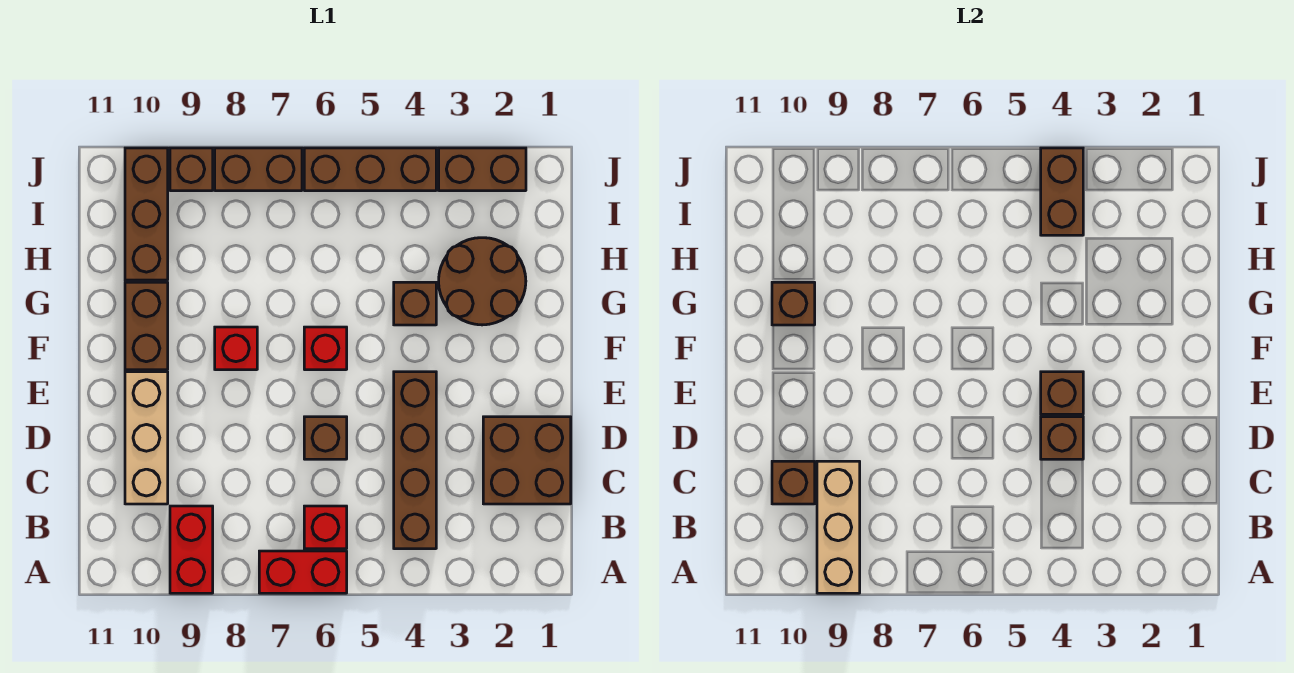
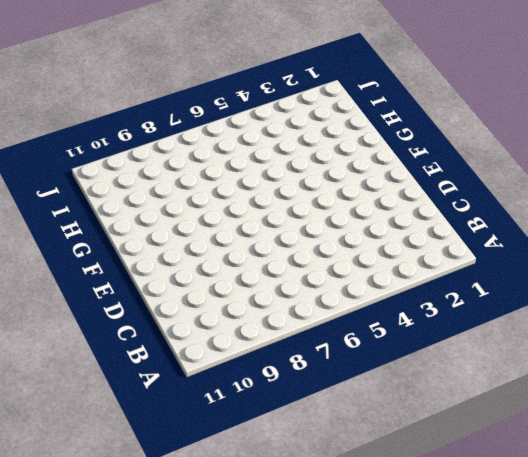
none -> red brick A6:A7 level 1
none -> red brick A9:B9 level 1
none -> brown brick B4:E4 level 1

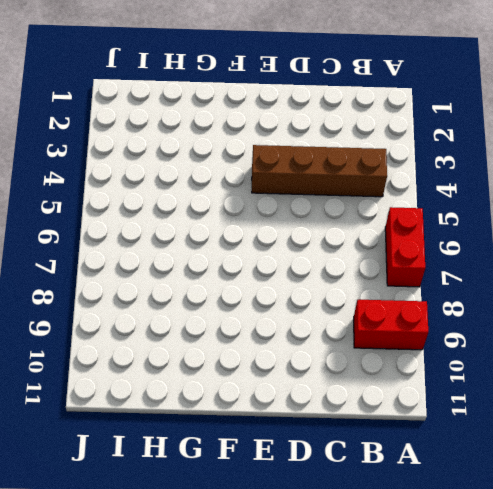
none -> red brick B6 level 1
none -> brown brick C1:D2 level 1
none -> tan brick C10:E10 level 1

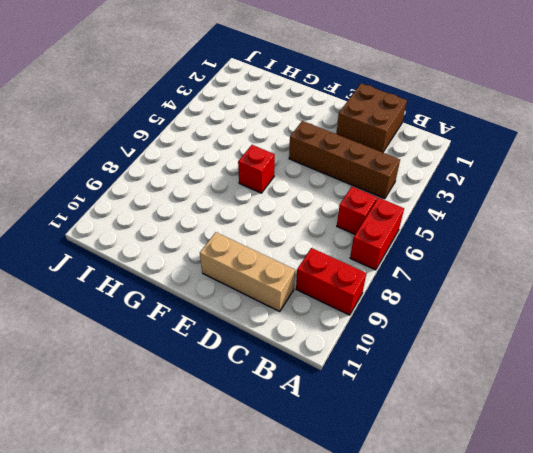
none -> brown brick D6 level 1
none -> red brick F8 level 1
none -> brown brick F10:G10 level 1

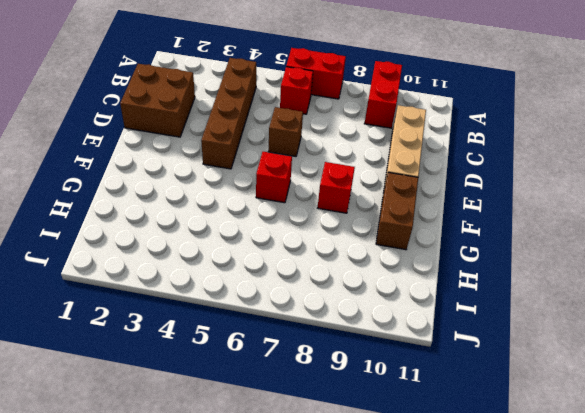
none -> brown round brick G2:H3 level 1
none -> brown brick G4 level 1
none -> brown brick H10:J10 level 1

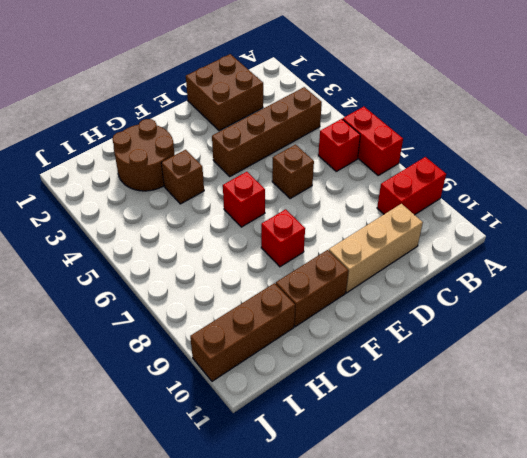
none -> brown brick J2:J3 level 1
none -> brown brick J4:J6 level 1
none -> brown brick J7:J8 level 1

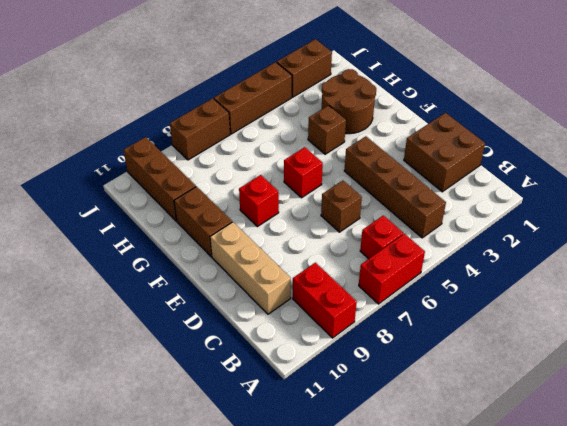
none -> brown brick J9 level 1
none -> tan brick A9:C9 level 2
none -> brown brick C10 level 2

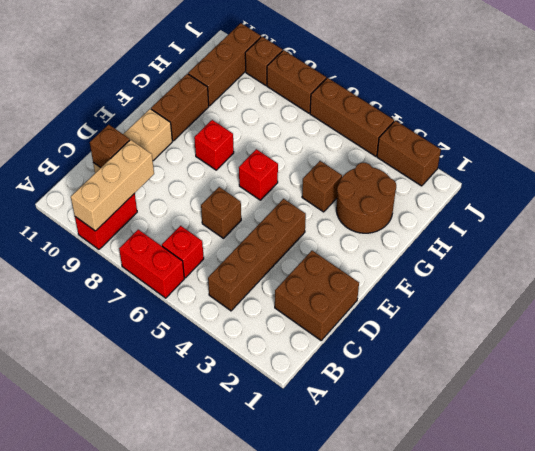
none -> brown brick D4 level 2
none -> brown brick E4 level 2
none -> brown brick G10 level 2

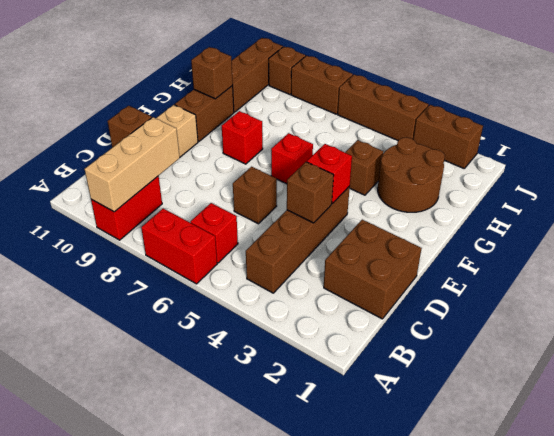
red brick E4 level 2 -> brown brick E4 level 2
none -> brown brick I4:J4 level 2

